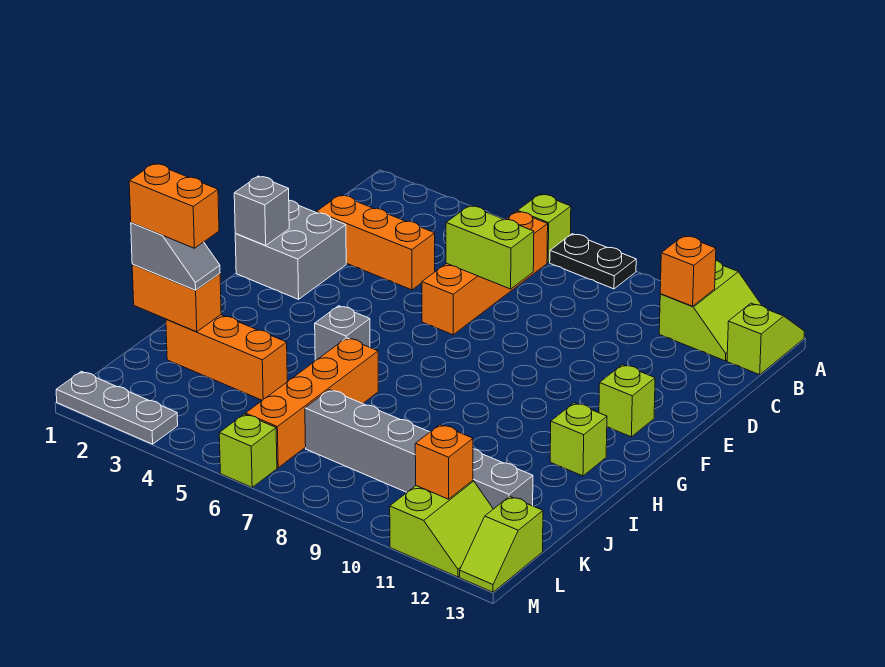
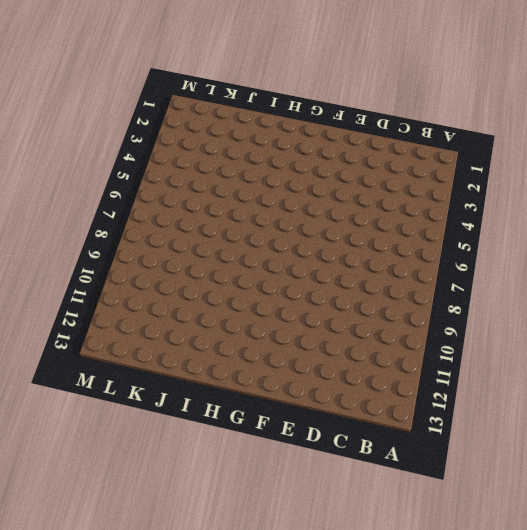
none -> lime brick A6 level 1
none -> black plate A7:A8 level 1
none -> lime slope A11:B12 level 1 top 11

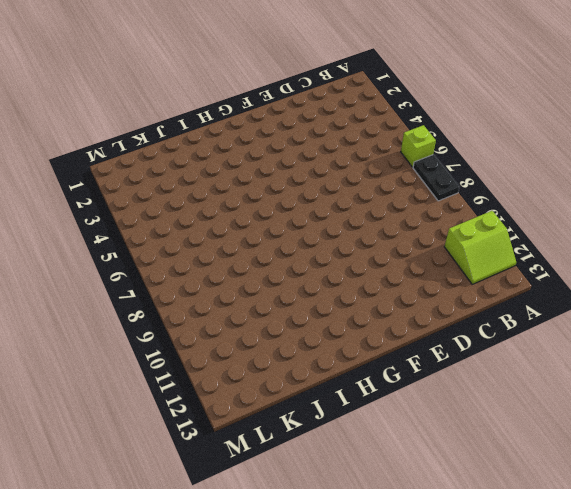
none -> lime slope A13:B13 level 1 top B
none -> orange brick B6:E6 level 1
none -> orange brick D2:D4 level 1

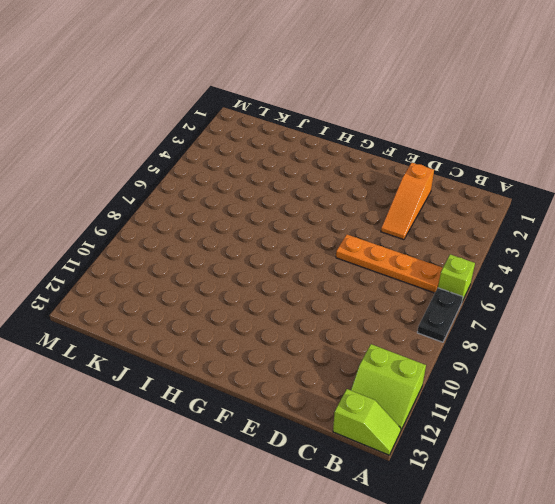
orange plate B6:E6 level 1 -> orange brick B6:E6 level 1
orange slope D2:D4 level 1 top 2 -> orange brick D2:D4 level 1
none -> grey brick E1:F2 level 1
none -> lime brick F12 level 1
none -> grey brick H5 level 1

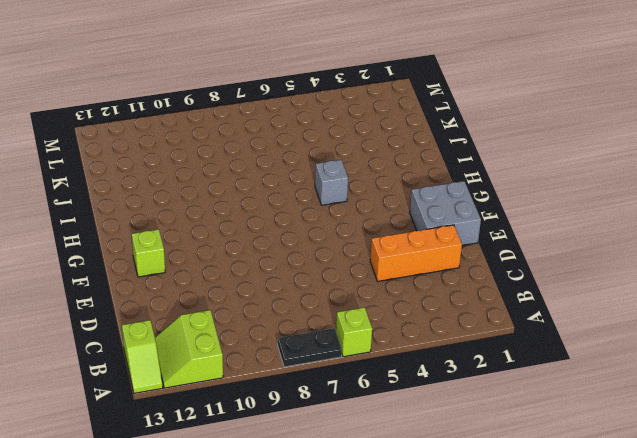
none -> orange brick B6:E6 level 1
none -> lime brick H12 level 1
none -> orange brick I6:L6 level 1

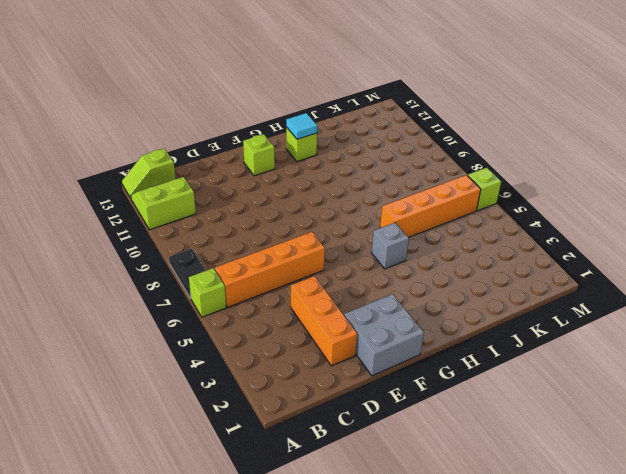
cyan tile H12 level 2 -> none
none -> orange brick J2:J4 level 1
none -> grey brick K7:K12 level 1
none -> lime slope L11:M12 level 1 top 11

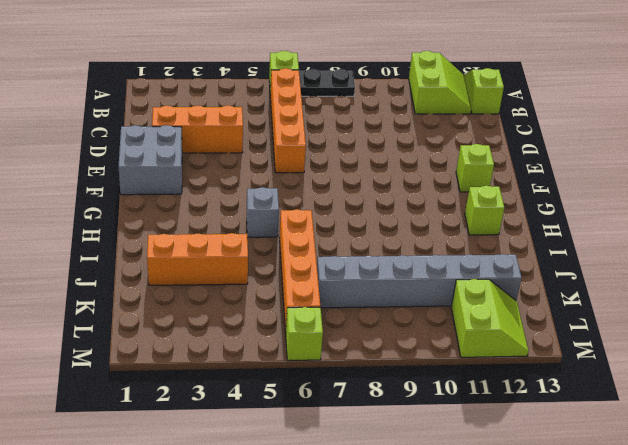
none -> lime slope L13:M13 level 1 top L
none -> grey plate M1:M3 level 1
none -> orange brick B11 level 2

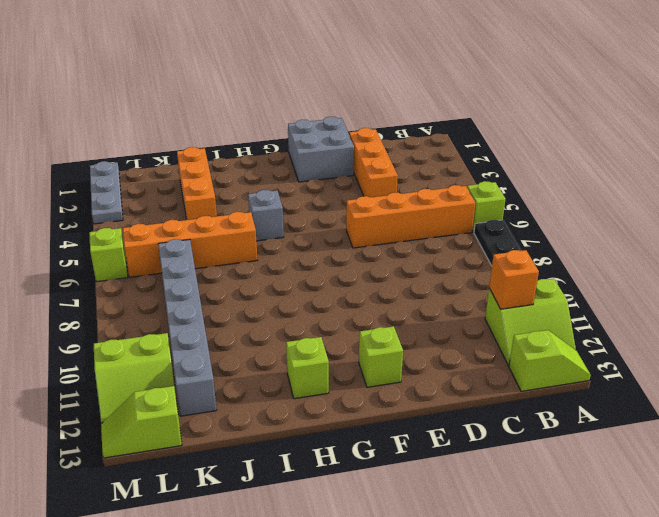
none -> lime brick D6:D7 level 2
none -> grey brick F1 level 2
none -> orange brick J1:J2 level 2

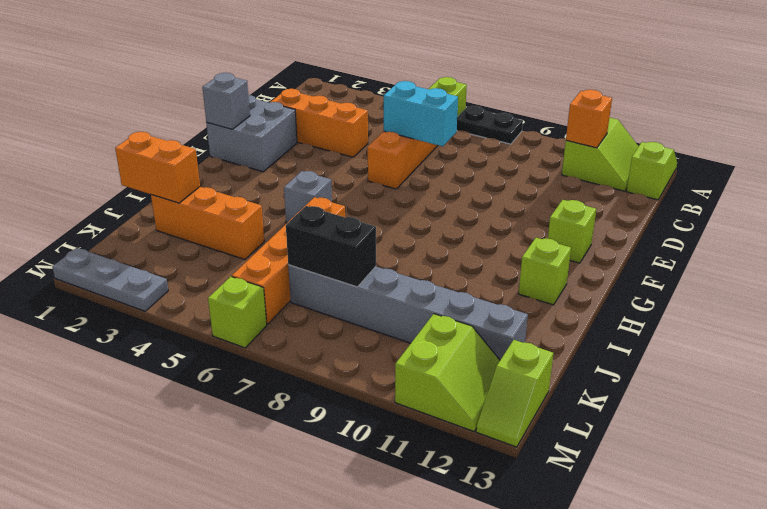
cyan brick D6:D7 level 2 -> lime brick D6:D7 level 2
black brick K7:K8 level 2 -> none
none -> orange brick L11 level 2
none -> grey slope J1:J2 level 3 top 1
none -> orange brick J1:J2 level 4

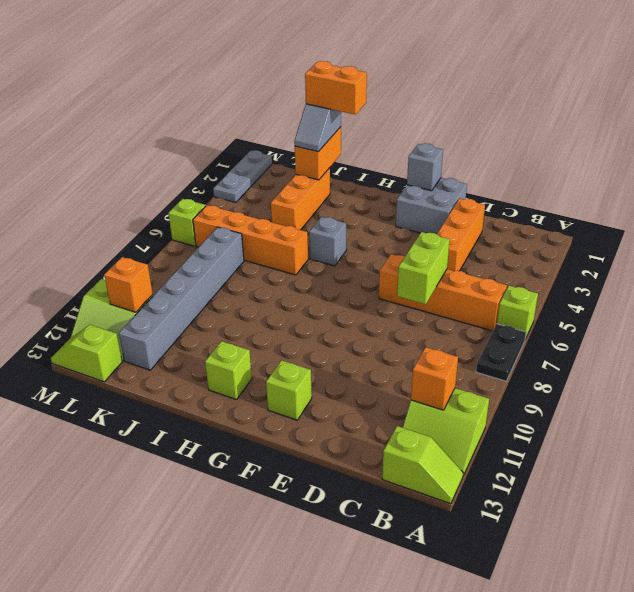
orange brick I1:J1 level 4 -> orange brick J1:J2 level 4

